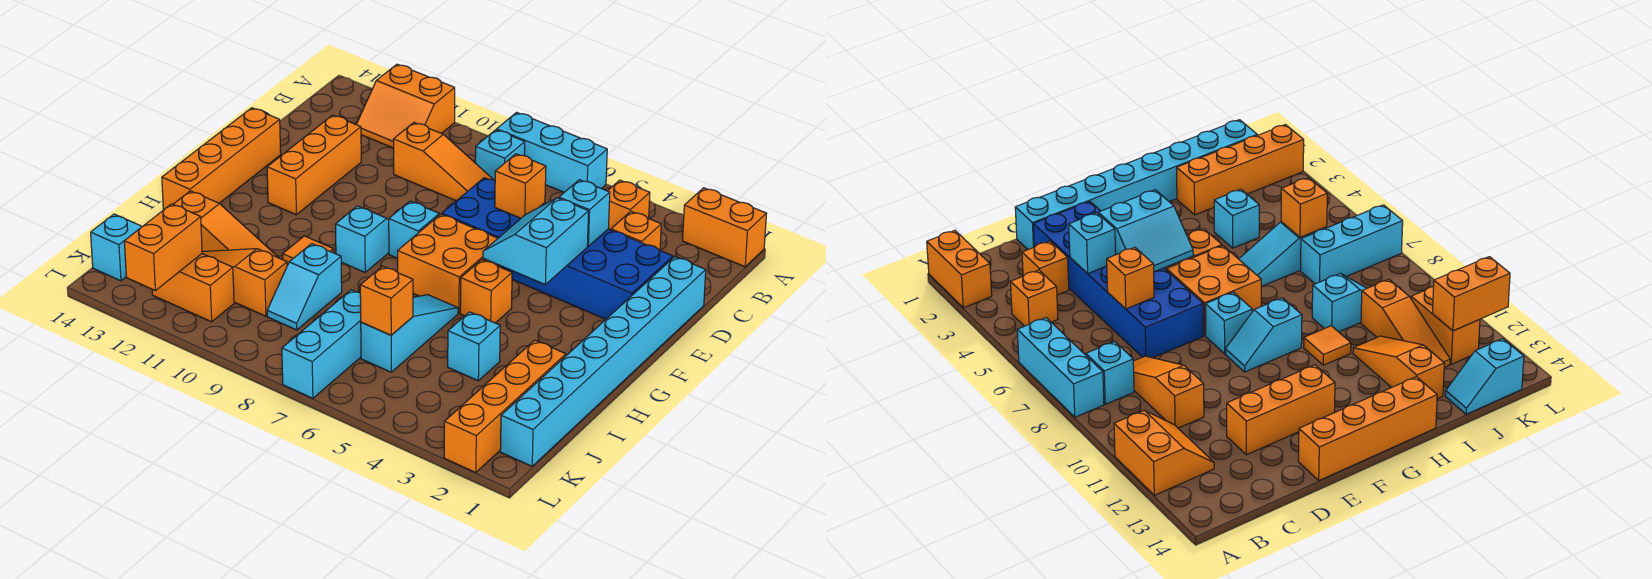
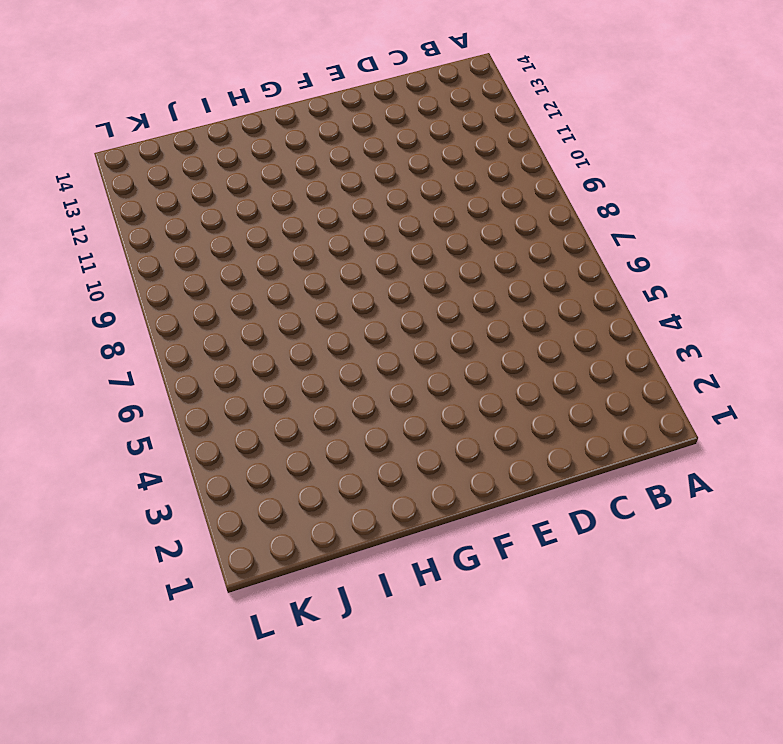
none -> orange brick A1:A2 level 1
none -> cyan brick A6:A8 level 1
none -> orange slope A11:B12 level 1 top A
none -> orange brick B4 level 1

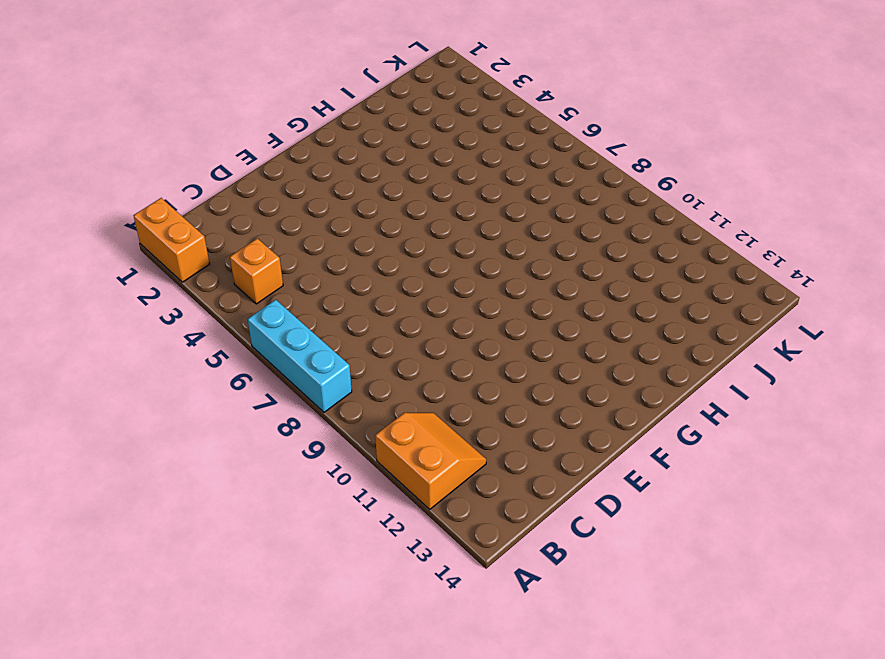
none -> cyan brick B8 level 1
none -> orange brick C3 level 1
none -> orange slope C8:C10 level 1 top 10
none -> cyan brick D1:K1 level 1

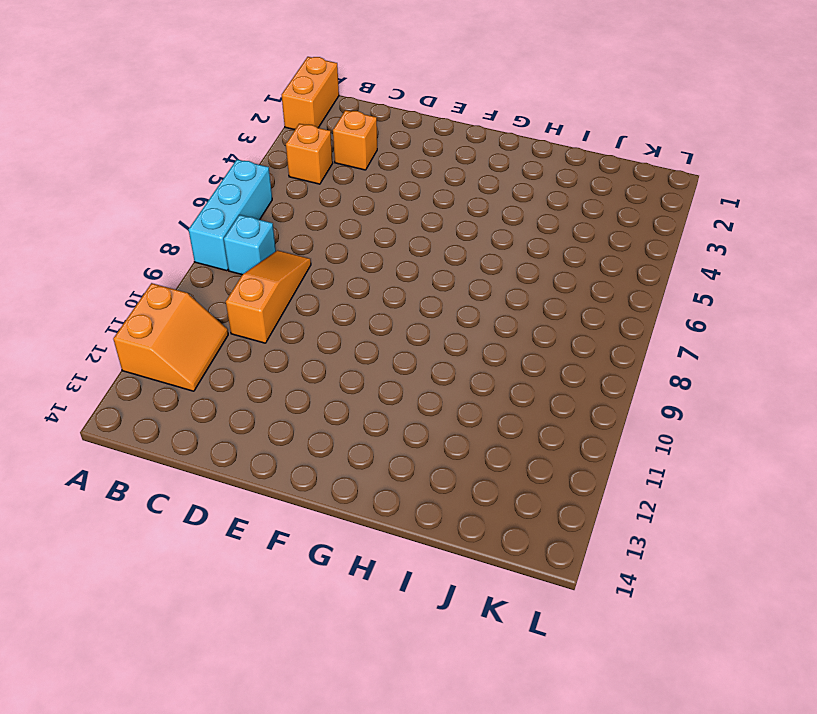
none -> cyan brick D1:K1 level 1
none -> blue brick D2:E7 level 1
none -> orange brick D12:F12 level 1
none -> orange brick E14:H14 level 1

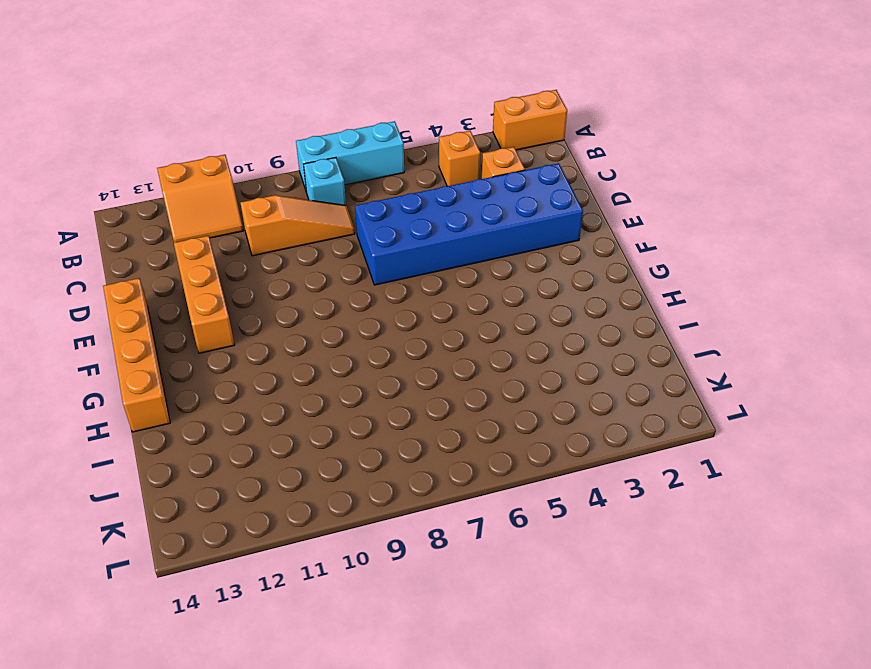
none -> cyan brick D1:K1 level 1
none -> orange brick F6:G7 level 1
none -> cyan brick F8 level 1
none -> cyan slope F9:G9 level 1 top G

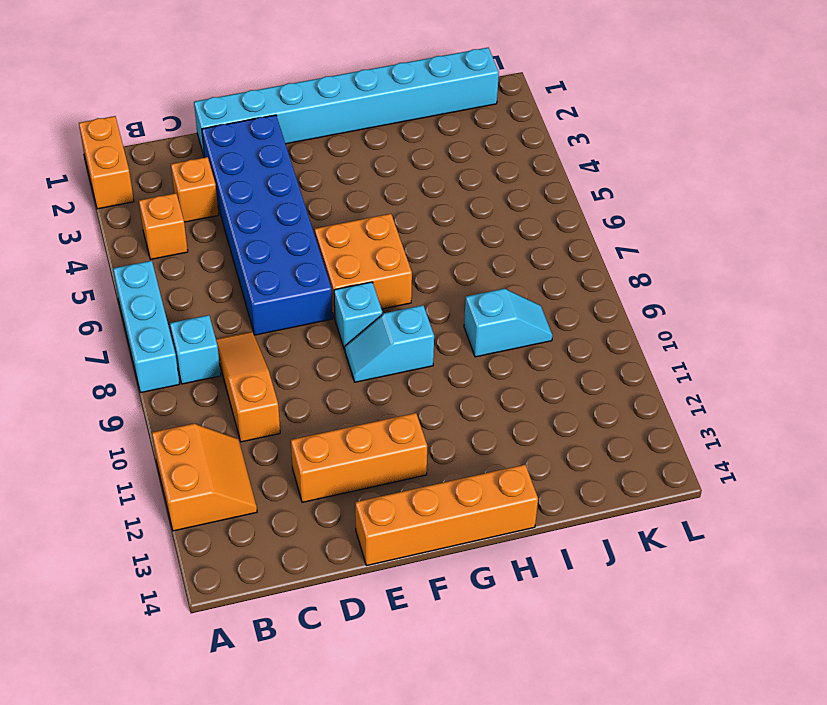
none -> orange brick G5 level 1
none -> cyan slope H6:J6 level 1 top J
none -> orange tile H10 level 1
none -> orange brick I2:L2 level 1

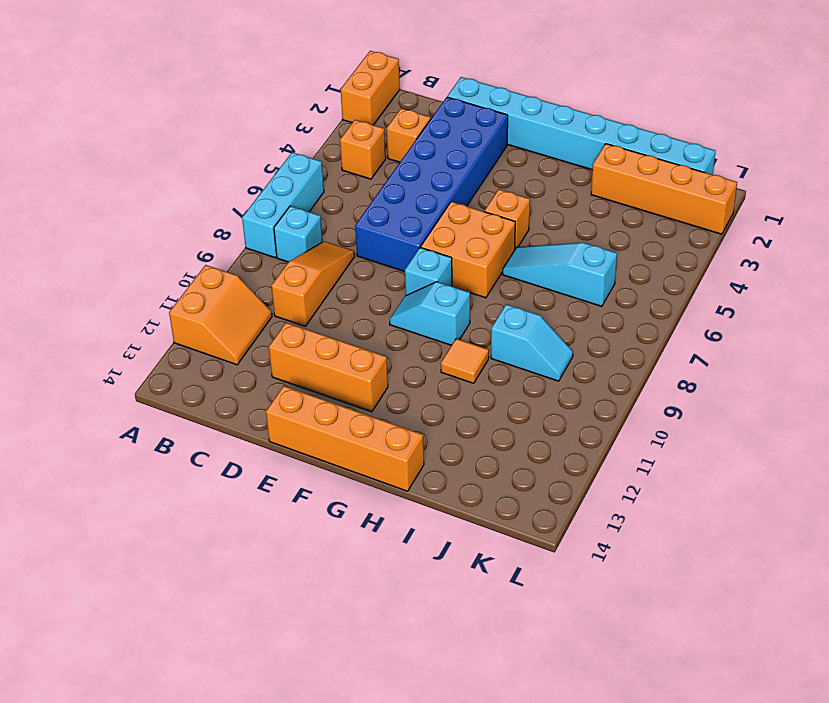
none -> cyan brick I4 level 1
none -> orange slope I11:I13 level 1 top 13
none -> cyan brick J7:L7 level 1
none -> orange slope J10:J12 level 1 top 10

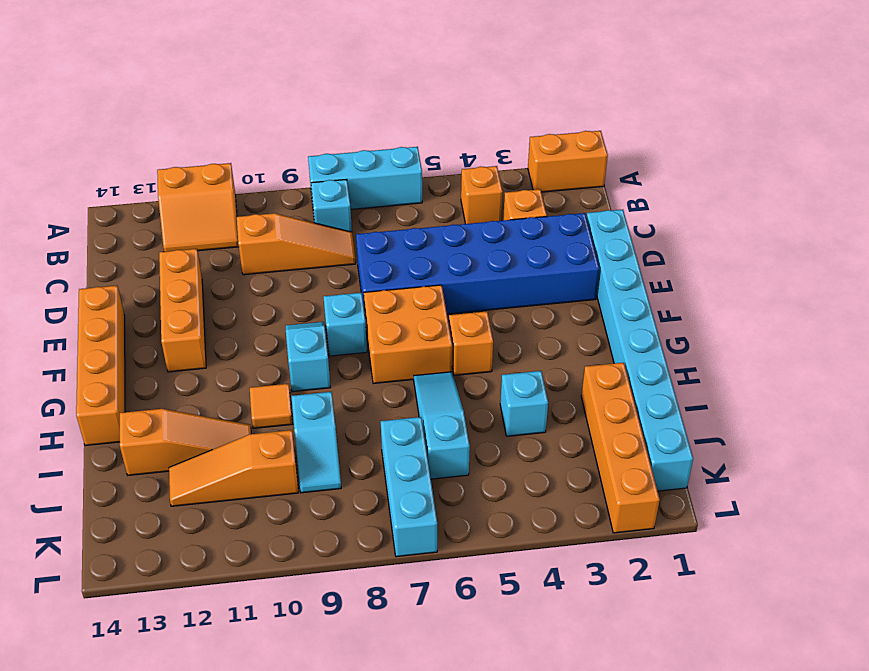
none -> cyan slope J14:K14 level 1 top K
none -> orange brick K11:K12 level 1
none -> cyan brick D4 level 2
none -> orange brick D6 level 2

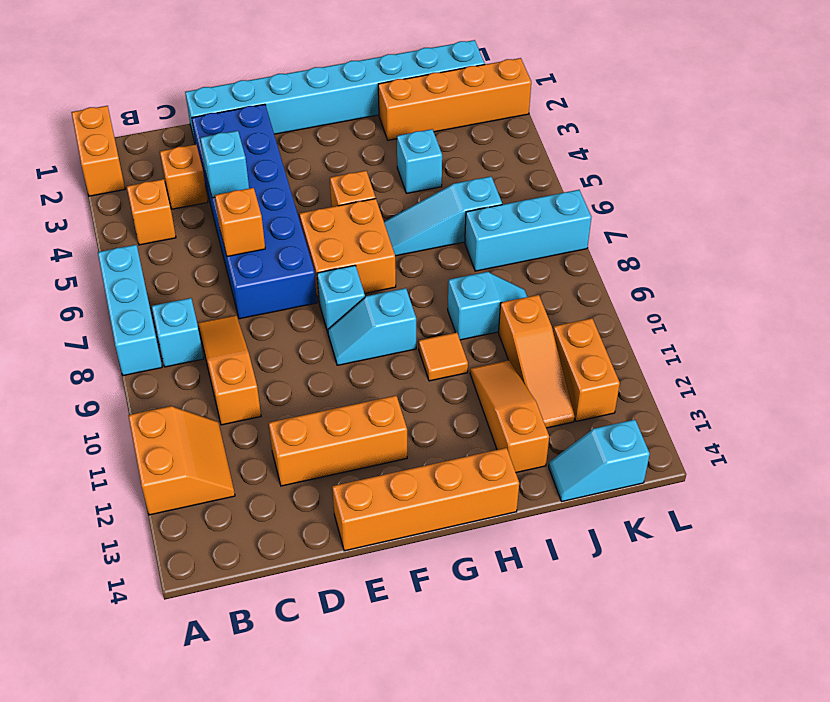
none -> cyan slope E4:F5 level 2 top 4
none -> orange brick J6 level 2
none -> orange brick K12:L12 level 2

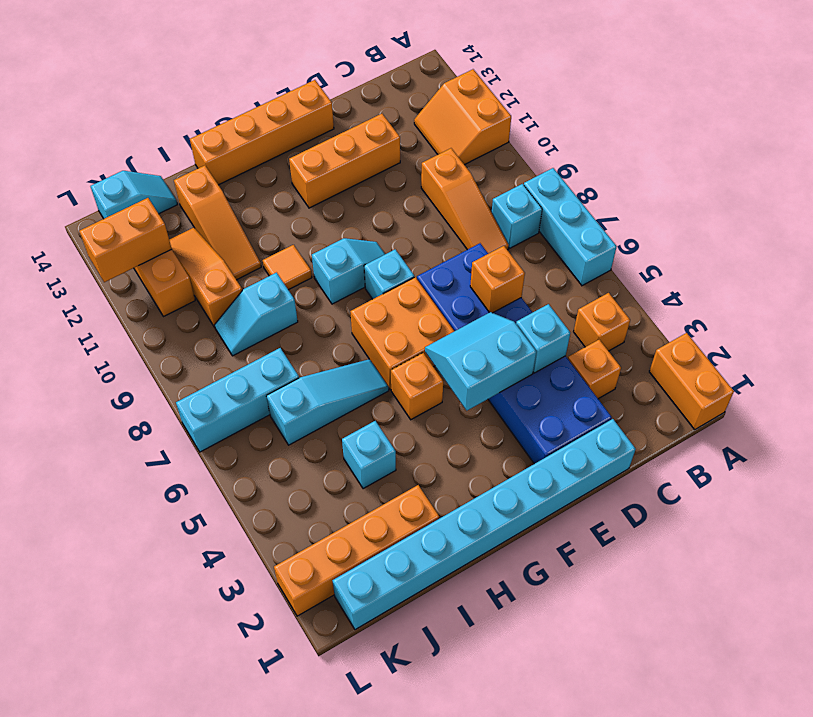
none -> orange brick J6 level 2

